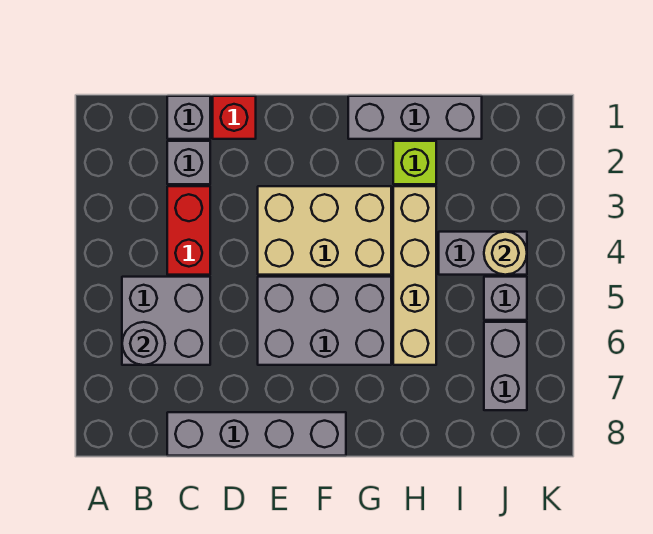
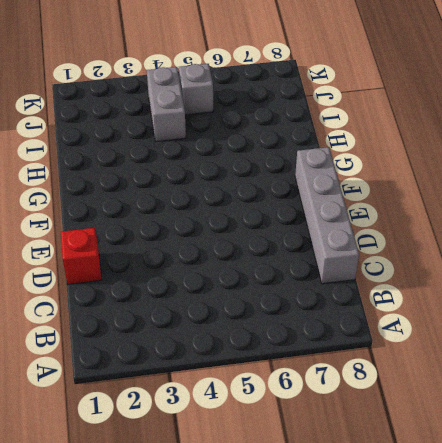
none -> grey brick B5:C6 level 1
none -> grey brick C1 level 1
none -> grey brick C2 level 1

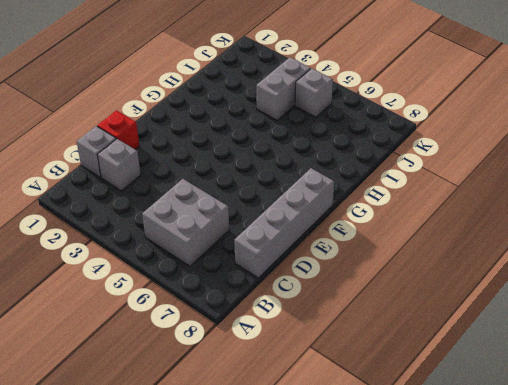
none -> red brick C3:C4 level 1
none -> tan brick E3:G4 level 1
none -> grey brick E5:G6 level 1

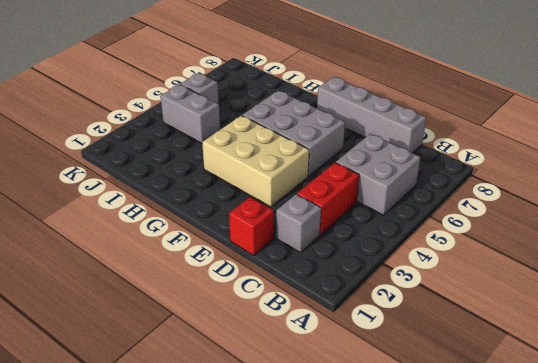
none -> grey brick C1 level 1
none -> grey brick G1:I1 level 1
none -> lime brick H2 level 1

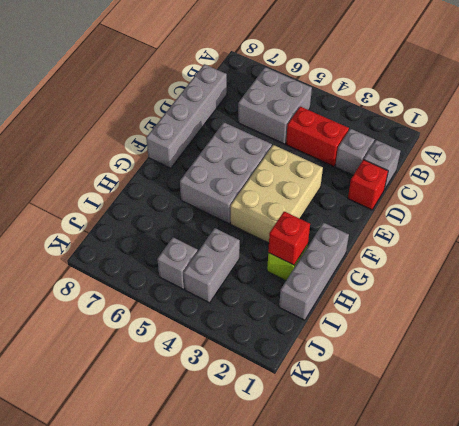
red brick H2 level 2 -> none
none -> tan brick H3:H6 level 1
none -> grey brick J6:J7 level 1
none -> grey round brick B6 level 2

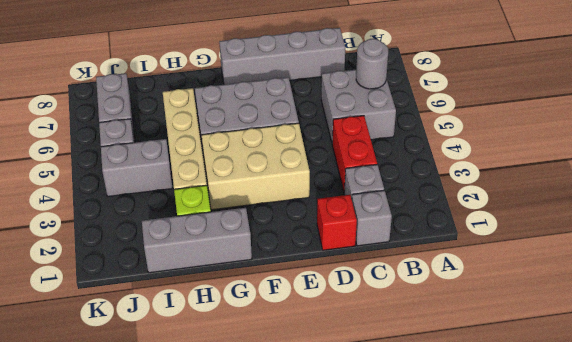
none -> tan round brick J4 level 2

